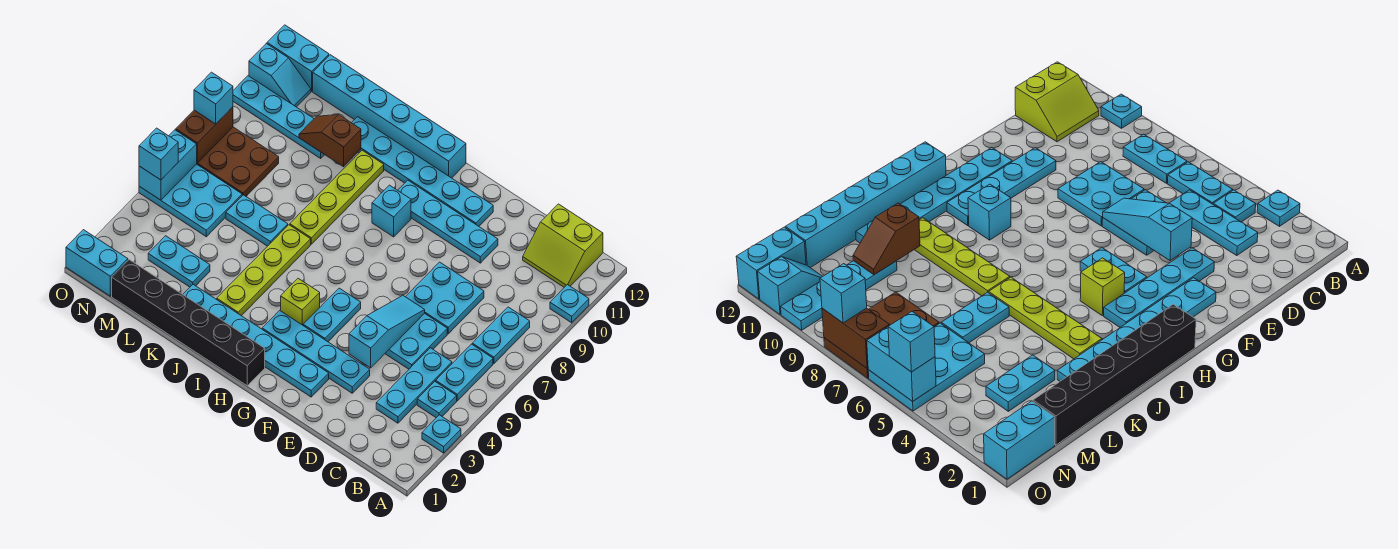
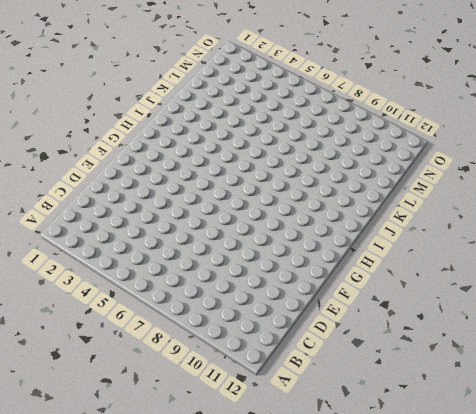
none -> cyan plate A3 level 1
none -> cyan plate A10 level 1
none -> cyan plate B4 level 1
none -> cyan plate B5:B6 level 1

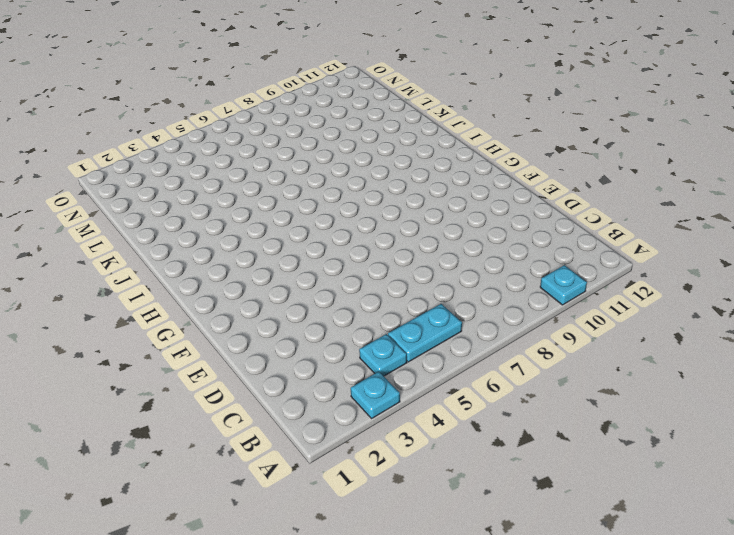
none -> cyan plate B7:B8 level 1
none -> lime slope B11:C12 level 1 top 12
none -> cyan plate C3:C5 level 1
none -> cyan plate D5:E6 level 1

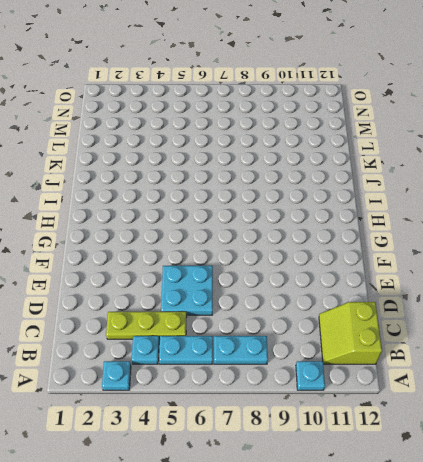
lime plate C3:C5 level 1 -> cyan plate C3:C5 level 1
none -> cyan plate D7:E8 level 1
none -> cyan plate E3:H3 level 1
none -> cyan plate E10:H10 level 1
none -> cyan plate F2:K2 level 1

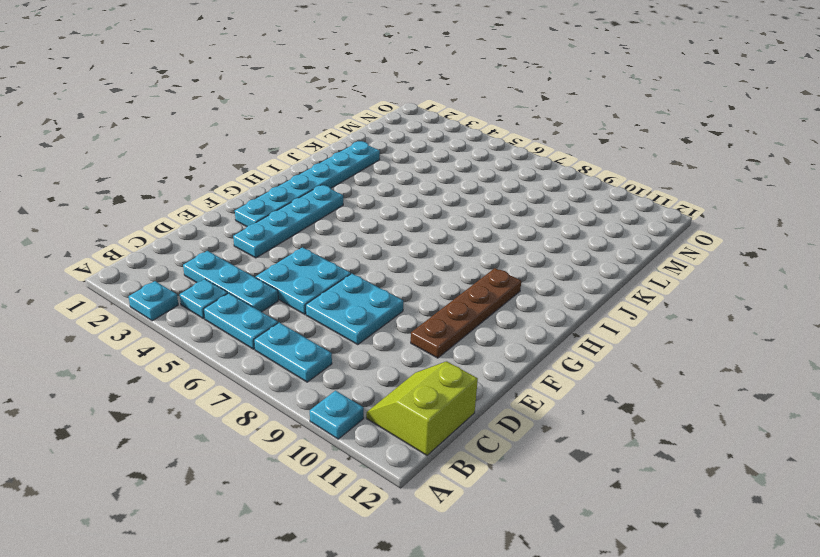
brown plate E10:H10 level 1 -> cyan plate E10:H10 level 1
none -> cyan plate F11:K11 level 1
none -> cyan plate G4:G5 level 1
none -> black brick H1:M1 level 1
none -> lime brick H4 level 1

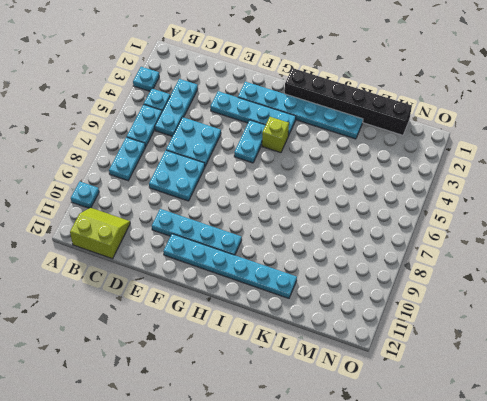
none -> cyan brick H9 level 1
none -> cyan brick H12:M12 level 1
none -> lime plate J3:J6 level 1
none -> lime plate J7:J10 level 1

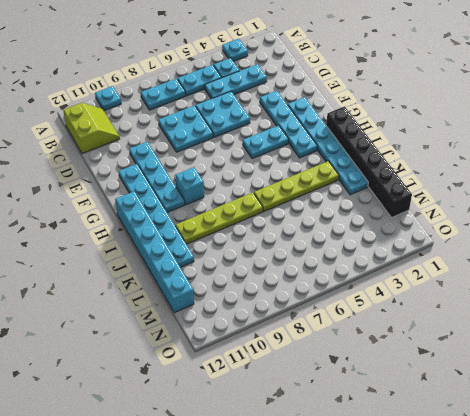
none -> lime brick H4 level 1
none -> cyan plate K6:L6 level 1
none -> cyan plate L3:M3 level 1
none -> cyan plate L10:O10 level 1

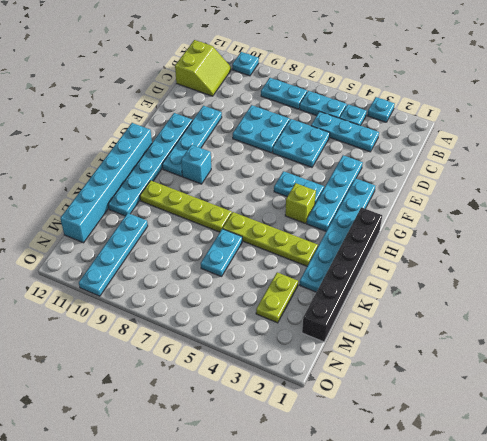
lime plate L3:M3 level 1 -> cyan plate L3:M3 level 1
none -> cyan plate M5:O6 level 1
none -> brown plate M7:O8 level 1
none -> cyan brick N1:O1 level 1
none -> cyan slope N11:O11 level 1 top O

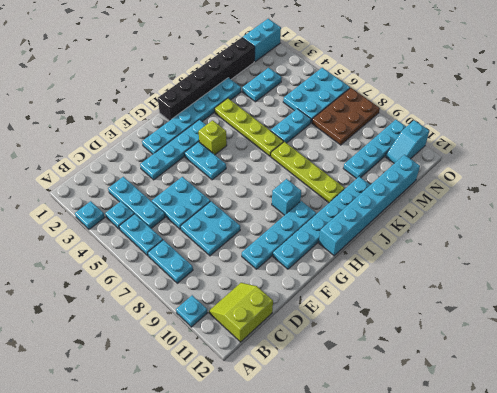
none -> cyan brick N12:O12 level 1
none -> cyan slope E4:E6 level 2 top 4
none -> brown slope K10:L10 level 2 top K
none -> cyan brick O5:O6 level 2

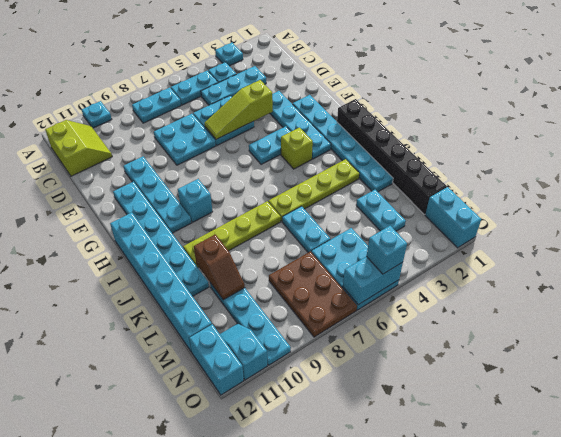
lime slope E4:E6 level 2 top 4 -> cyan slope E4:E6 level 2 top 4
none -> brown brick O7:O8 level 2
none -> cyan brick O8 level 3

